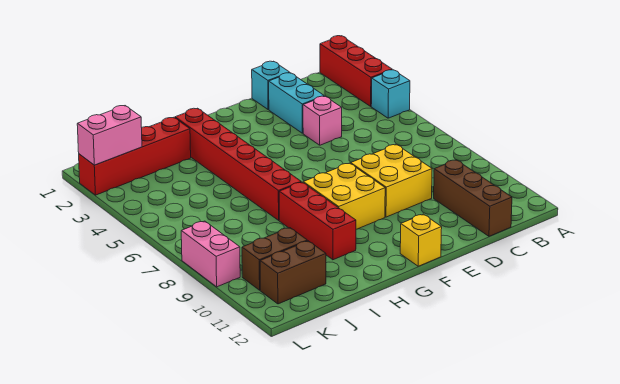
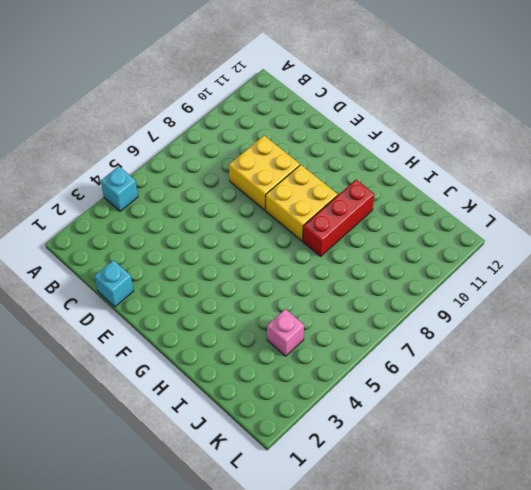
pink brick J4 level 1 -> pink brick D4 level 1
none -> red brick A1:A3 level 1
none -> brown brick C10:C12 level 1
none -> cyan brick D2:D3 level 1

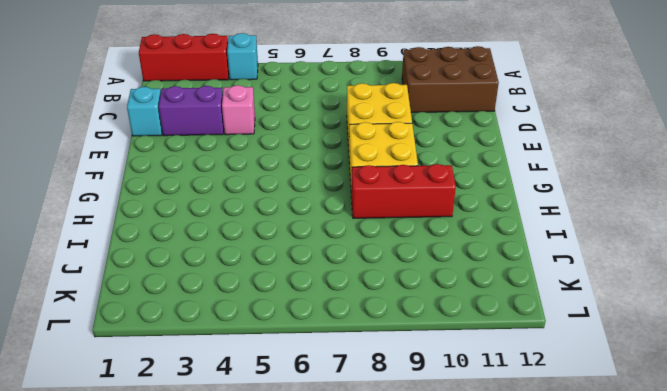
brown brick B10:C12 level 1 -> brown brick C10:C12 level 1
purple brick D2:D3 level 1 -> cyan brick D2:D3 level 1
none -> yellow brick F12 level 1
none -> red brick H2:H7 level 1
none -> red brick I2:L2 level 1

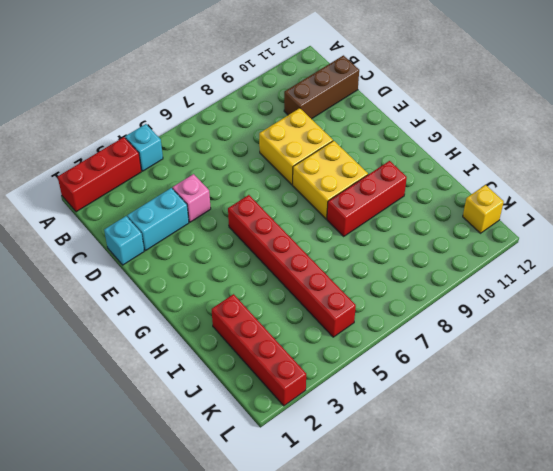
red brick F5:K5 level 1 -> red brick H2:H7 level 1
yellow brick K12 level 1 -> yellow brick F12 level 1
none -> brown brick J10:K10 level 1
none -> brown brick J11:K11 level 1
none -> pink brick L8:L9 level 1

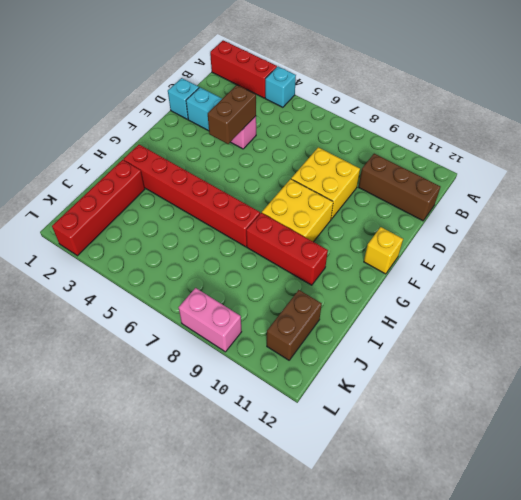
brown brick D4:E4 level 2 -> brown brick J10:K10 level 1
none -> pink brick K2:L2 level 2

